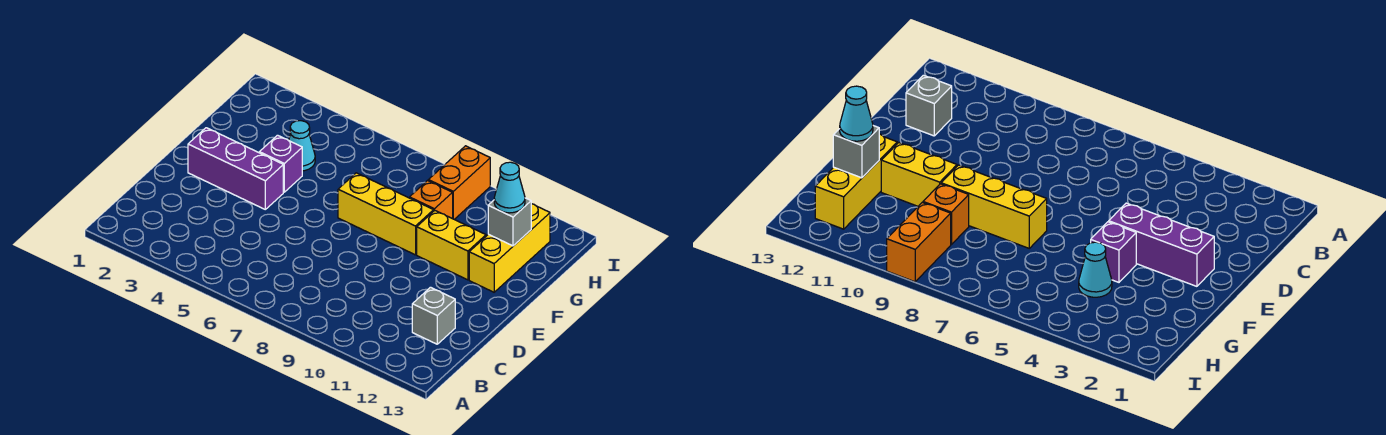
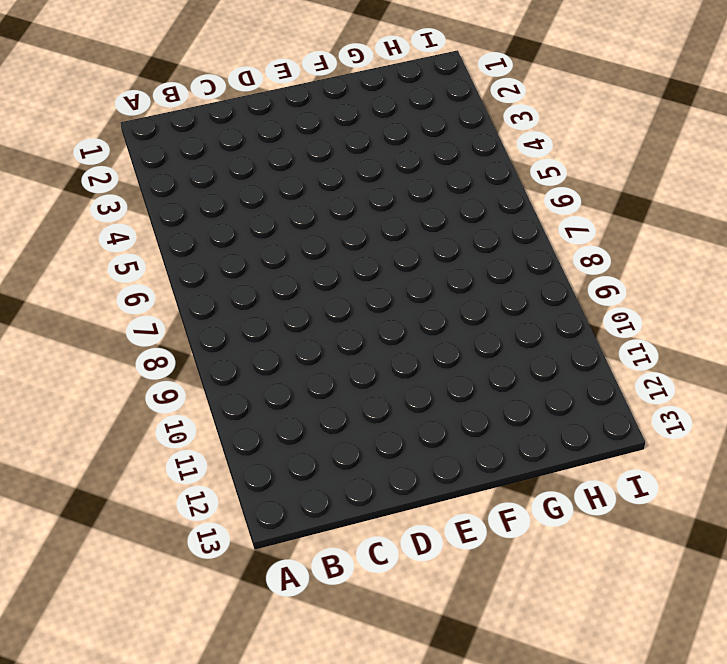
none -> grey brick C12 level 1
none -> purple brick E2:E4 level 1

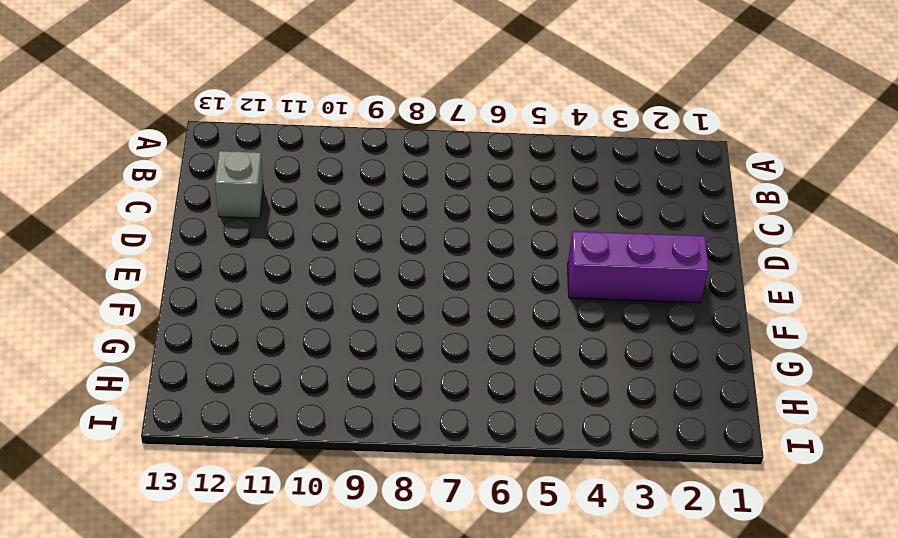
none -> purple brick F4 level 1
none -> yellow brick F7:F9 level 1

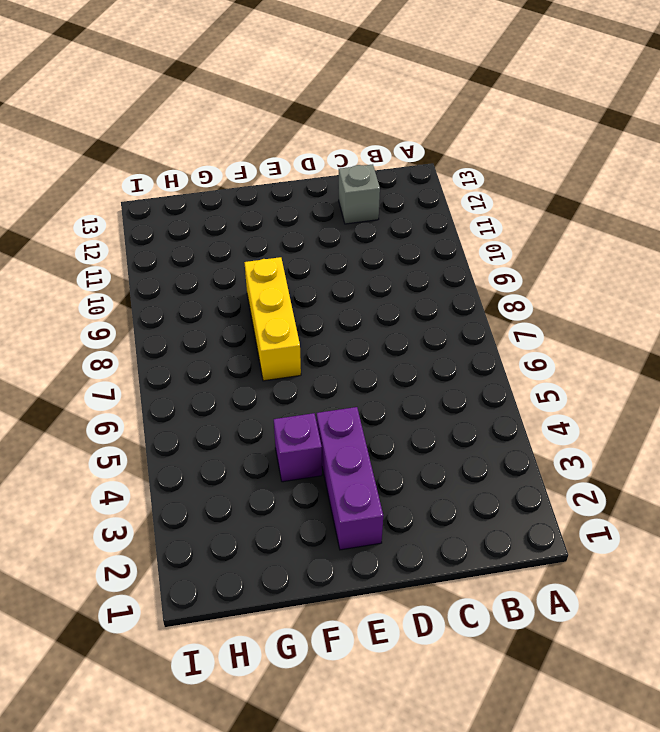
none -> yellow brick F10:F11 level 1
none -> yellow brick F12:H12 level 1

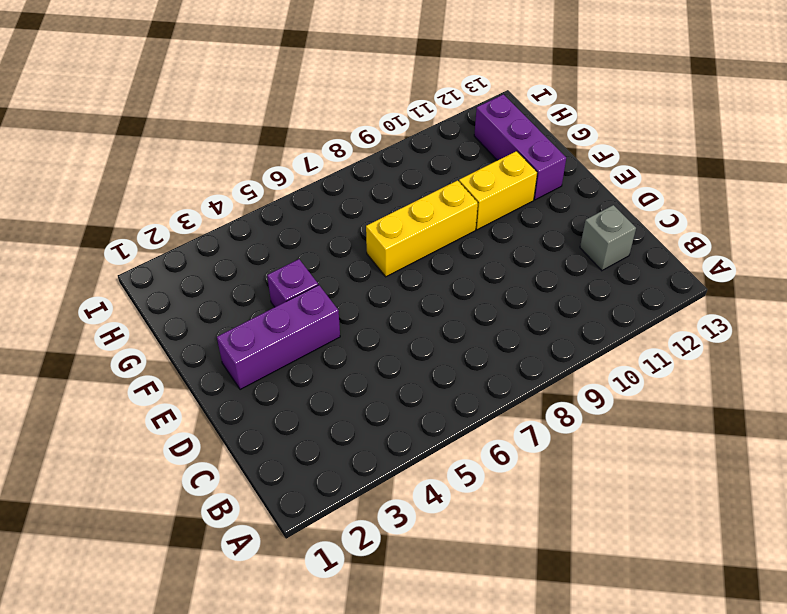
purple brick F12:H12 level 1 -> yellow brick F12:H12 level 1
none -> cyan cone G4 level 1
none -> orange brick G9 level 1

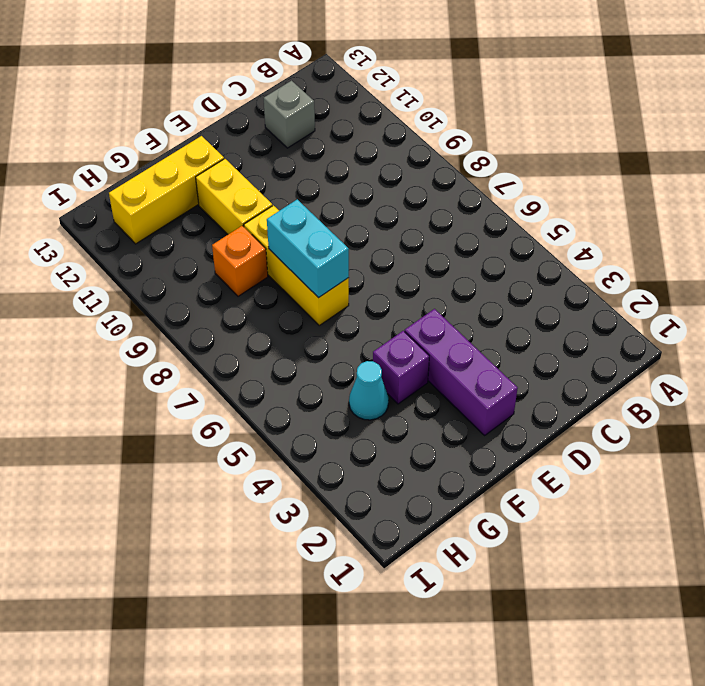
cyan brick F7:F8 level 2 -> none
none -> orange brick H9:I9 level 1
none -> grey brick G12 level 2

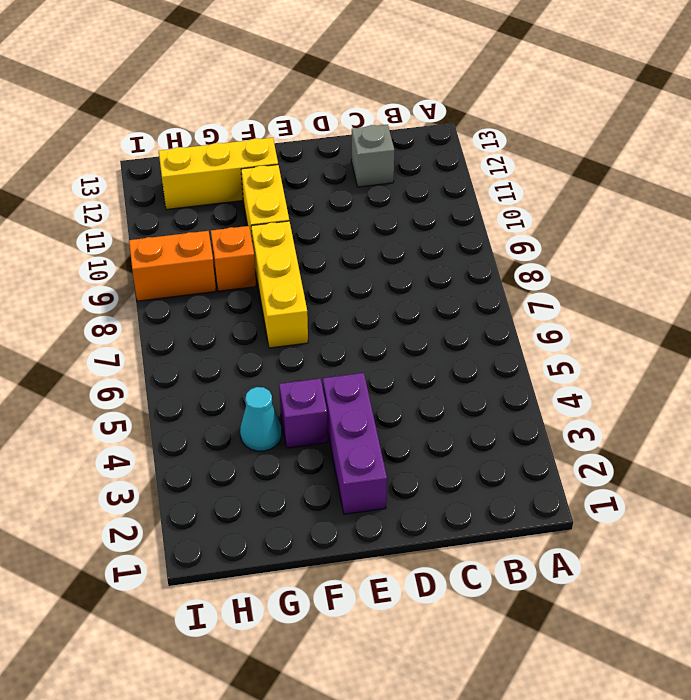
none -> grey brick G12 level 2
none -> cyan cone G12 level 3

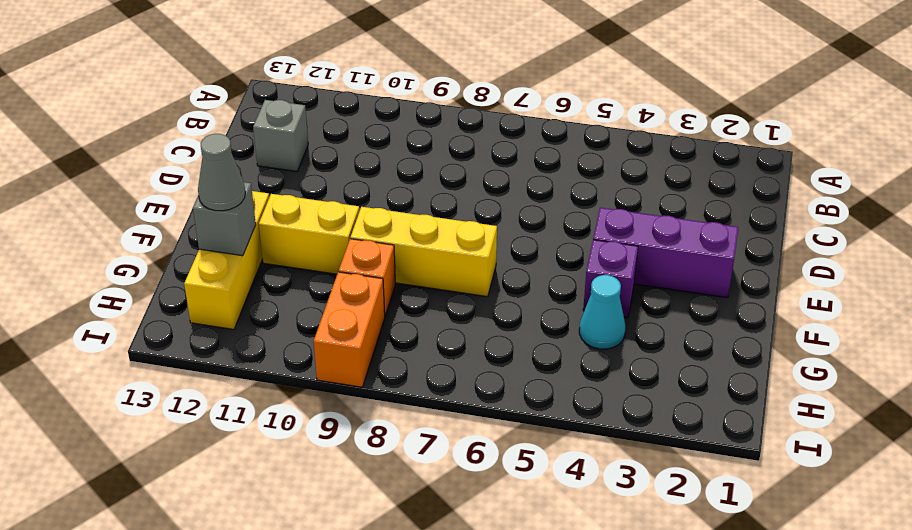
grey cone G12 level 3 -> cyan cone G12 level 3

